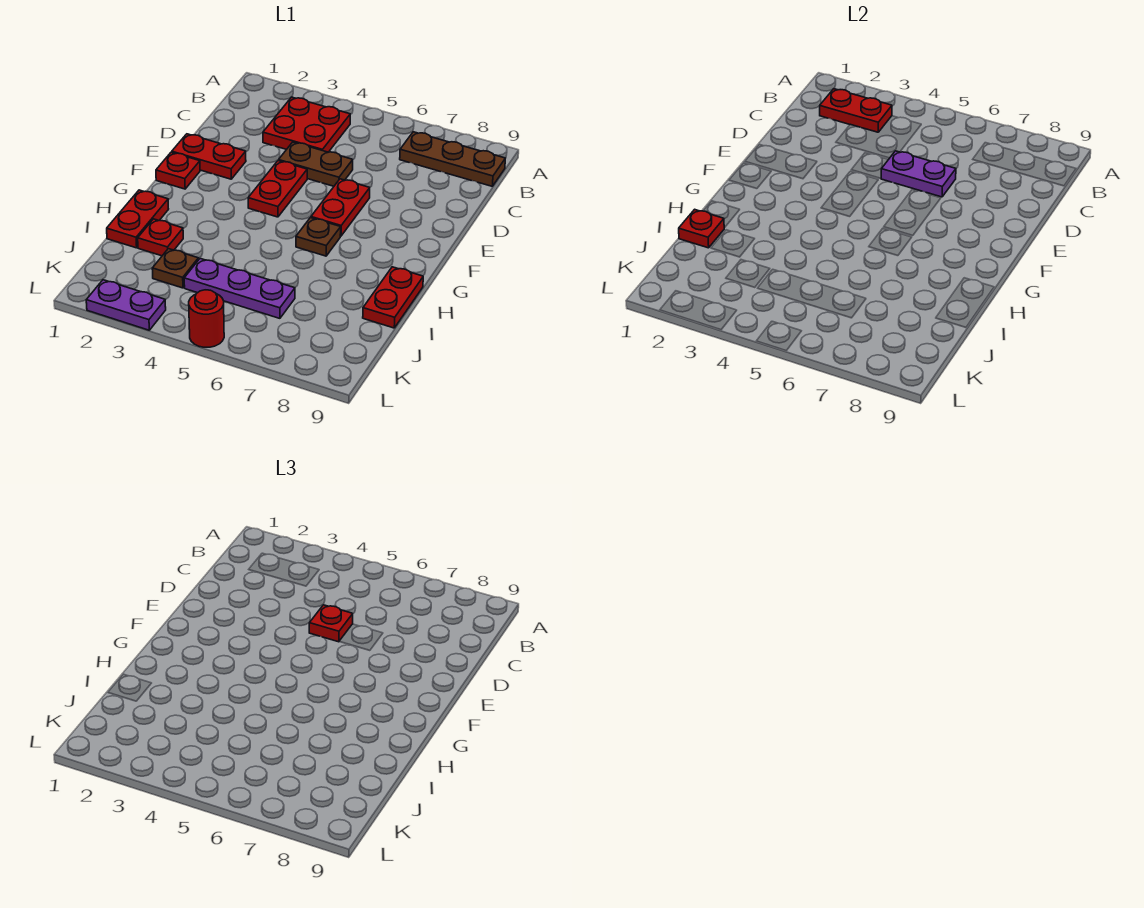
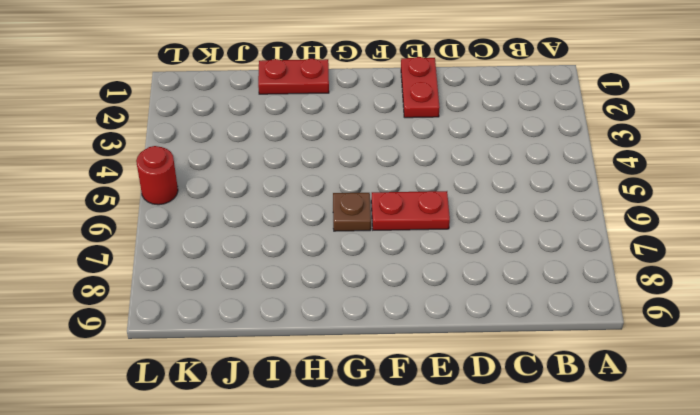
none -> red plate B3:C4 level 1
none -> brown plate B7:B9 level 1
none -> brown plate D4:D5 level 1

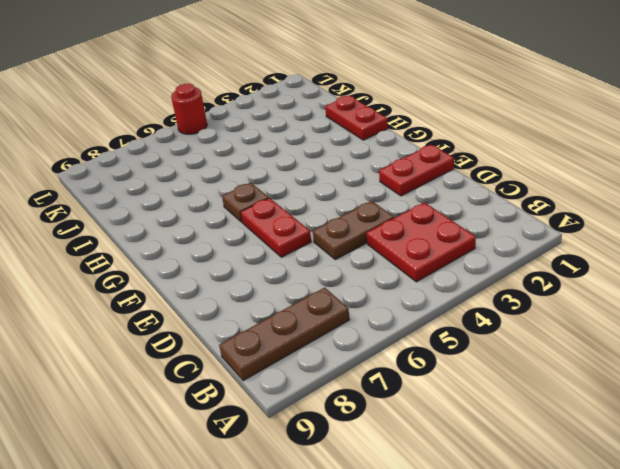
none -> red plate E4:F4 level 1
none -> red plate F1 level 1
none -> red plate H9:I9 level 1

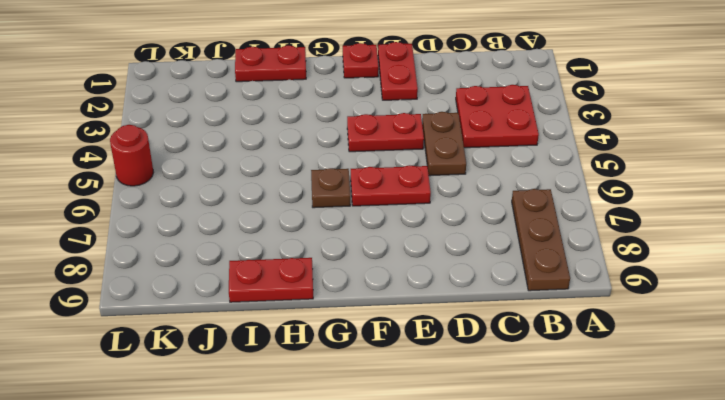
none -> red plate I2 level 1
none -> brown plate J3 level 1
none -> purple plate J4:J6 level 1

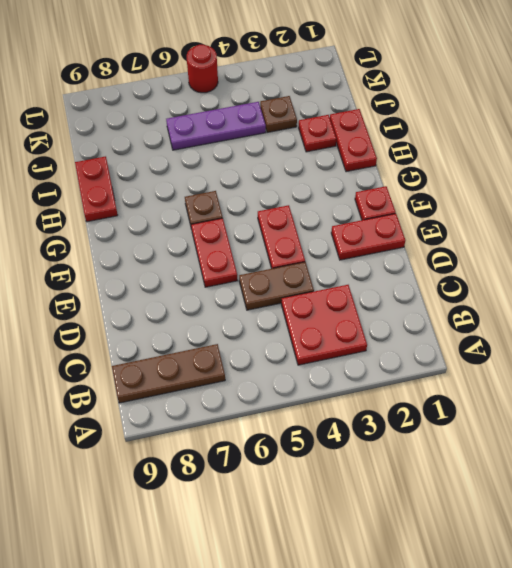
none -> purple plate L2:L3 level 1
none -> red plate B2:B3 level 2
none -> purple plate D5:D6 level 2

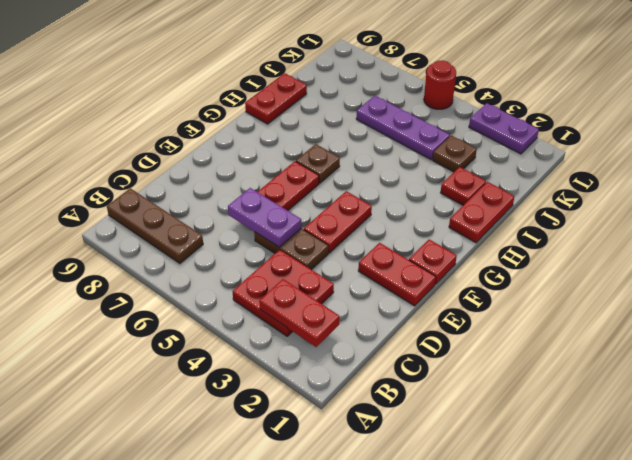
none -> red plate I1 level 2
none -> red plate D5 level 3

